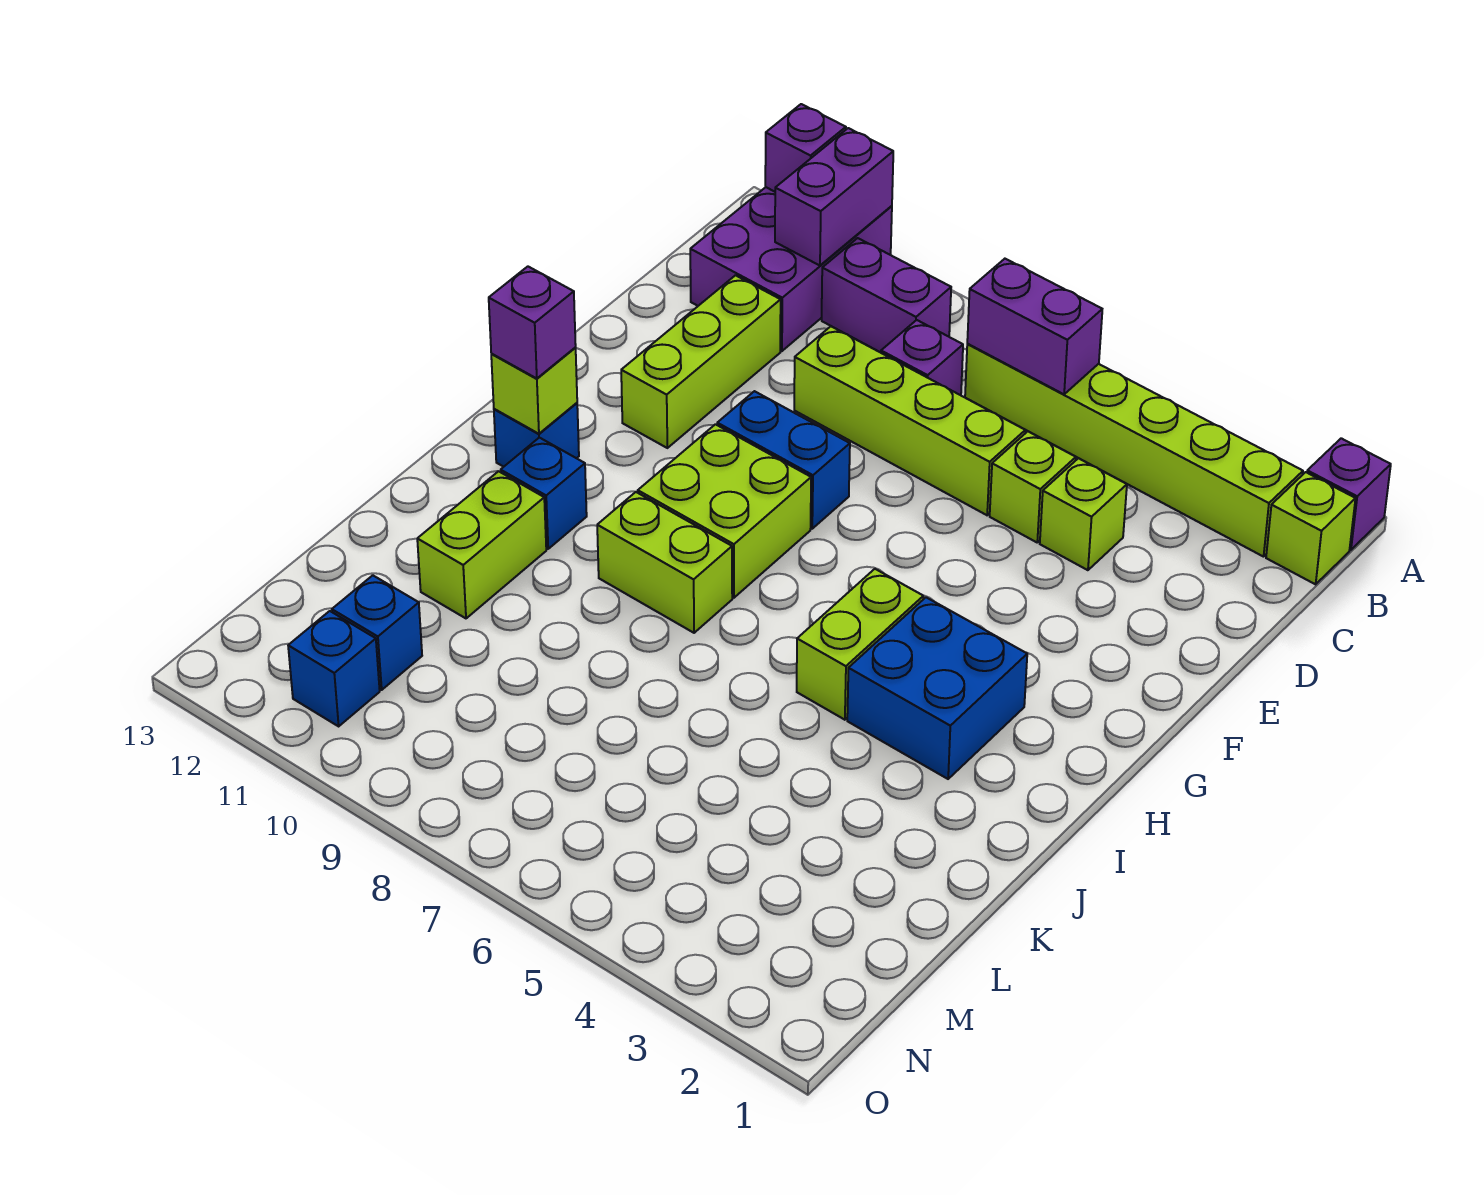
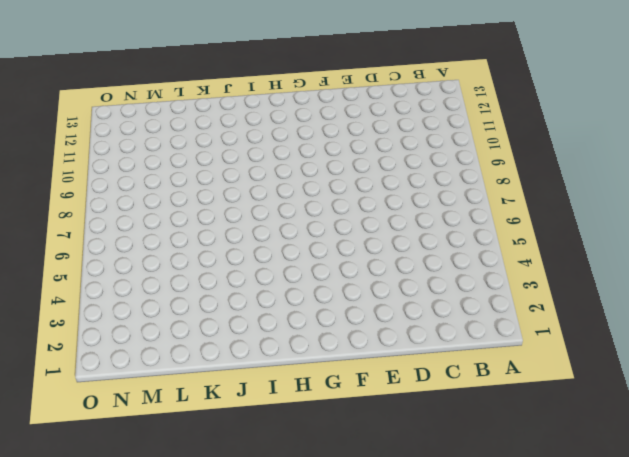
none -> purple brick A1 level 1
none -> purple brick A11:C12 level 1
none -> lime brick B1 level 1

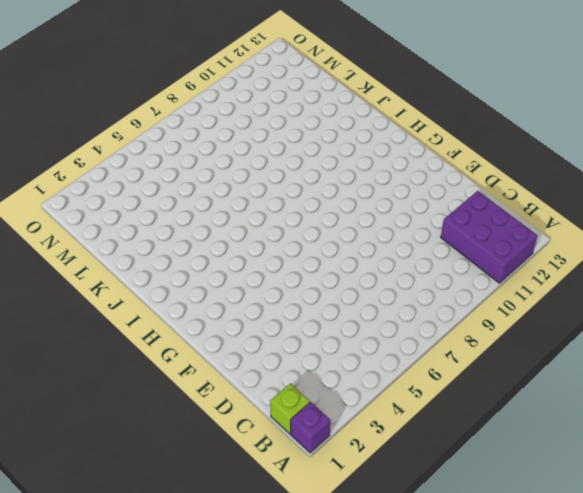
none -> lime brick B2:B7 level 1
none -> purple brick B9:B10 level 1
none -> purple brick C8 level 1

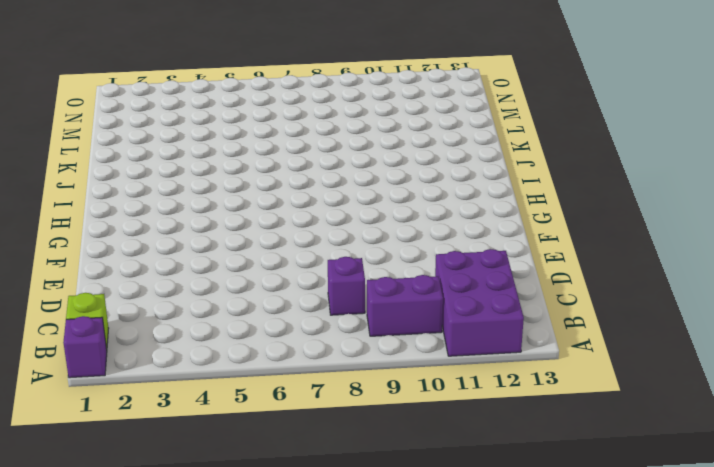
none -> lime brick B2:B7 level 1
none -> lime brick D4 level 1
none -> lime brick D5 level 1

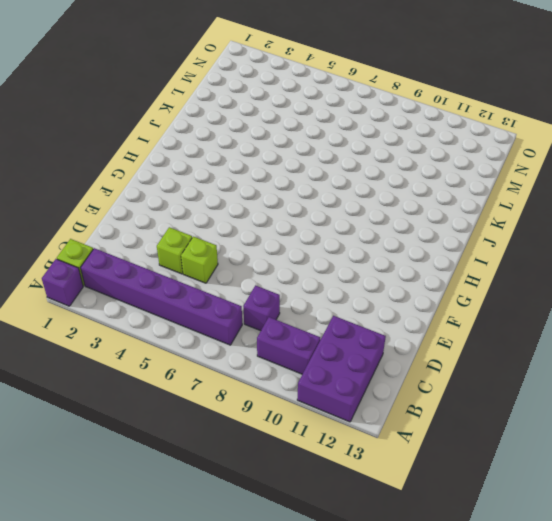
purple brick B2:B7 level 1 -> lime brick B2:B7 level 1
none -> lime brick D6:D9 level 1
none -> lime brick D11:F11 level 1
none -> blue brick F8:F9 level 1

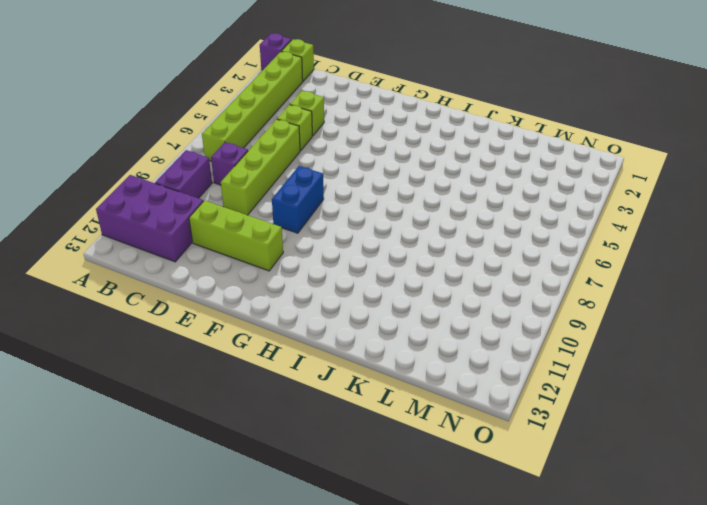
none -> lime brick G8:H9 level 1
none -> blue brick H3:I4 level 1
none -> lime brick H5:I5 level 1

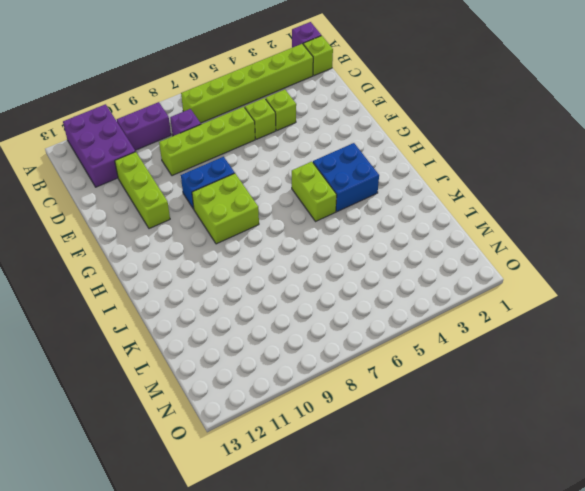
none -> blue brick H12 level 1
none -> lime brick I8:I9 level 1
none -> blue brick I11 level 1

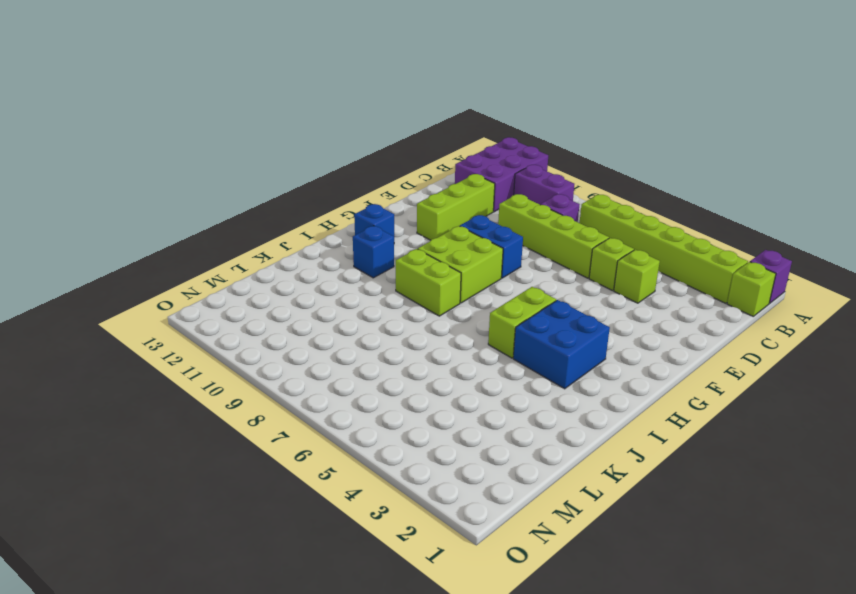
none -> lime brick J11:K11 level 1
none -> blue brick M11 level 1
none -> blue brick N11 level 1

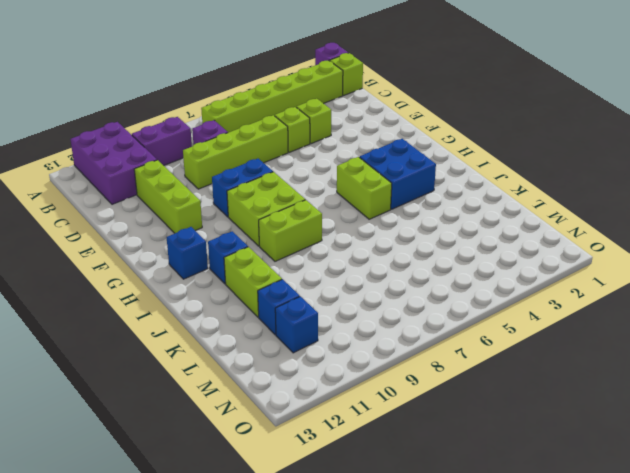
blue brick L11 level 1 -> blue brick N11 level 1
none -> purple brick A11:B11 level 2
none -> purple brick A12 level 2
none -> purple brick B6:B7 level 2

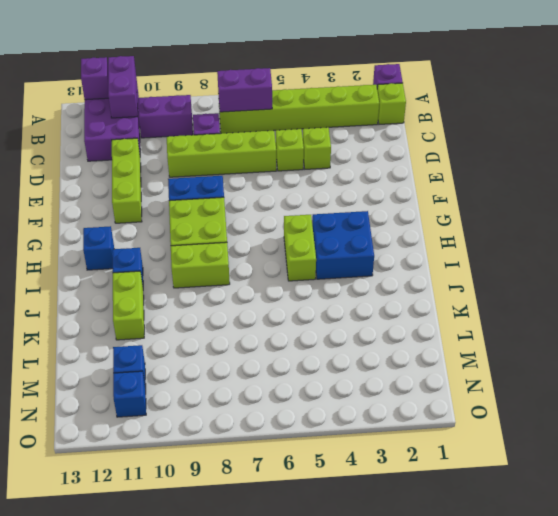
none -> lime brick H12 level 2
none -> purple brick H12 level 3

